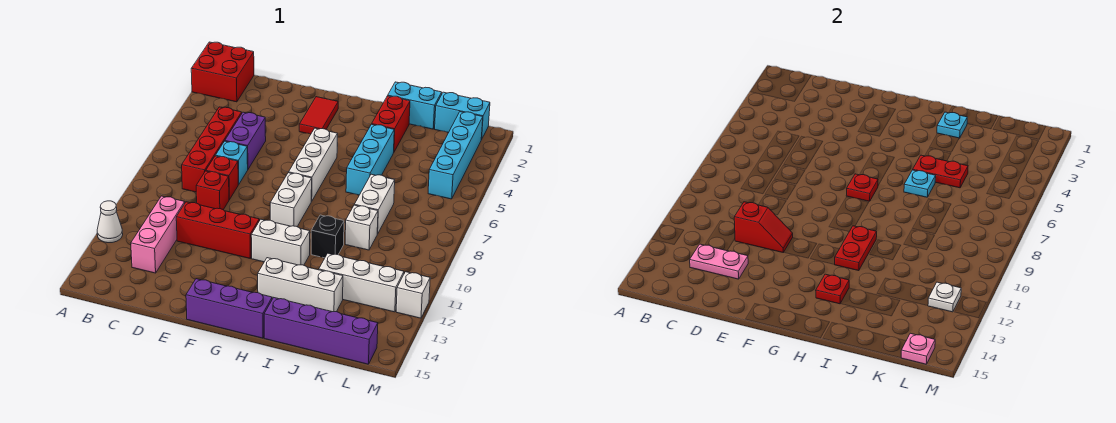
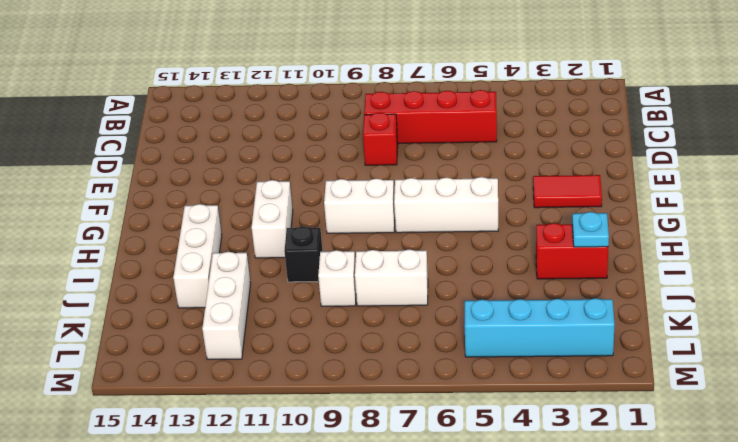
none -> red brick A1:B2 level 1
none -> white cone A12 level 1
none -> pink brick C11:C13 level 1
none -> purple brick D5:D6 level 1

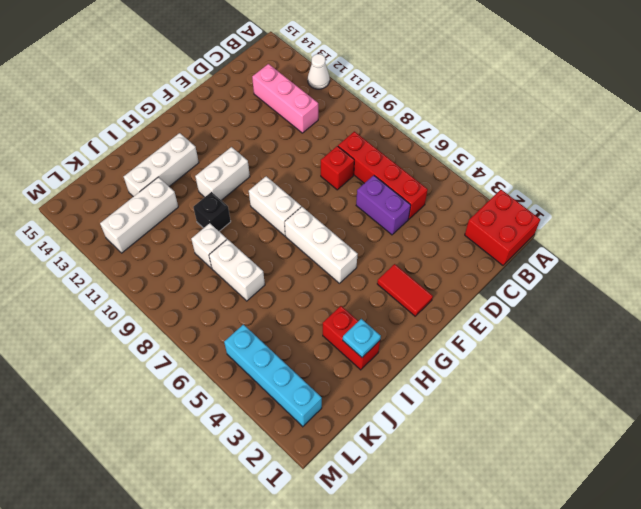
none -> cyan brick D7 level 1
none -> red brick D9 level 1
none -> red brick D11:F11 level 1
none -> purple brick F15:H15 level 1

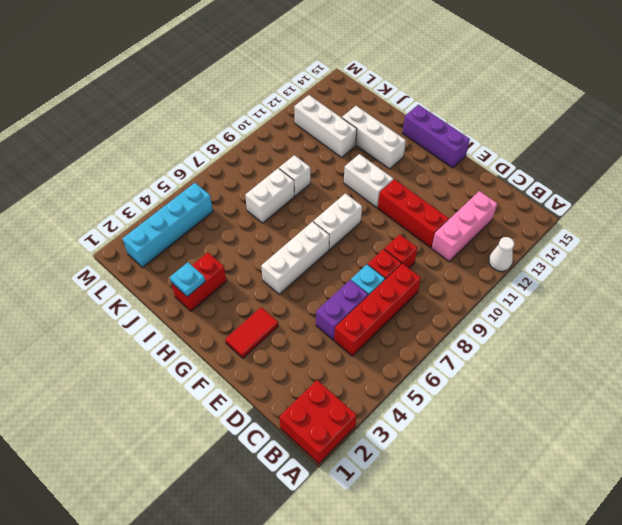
none -> cyan brick I1:J1 level 1
none -> cyan brick I4:I6 level 1
none -> black brick I10 level 1
none -> purple brick I15:L15 level 1

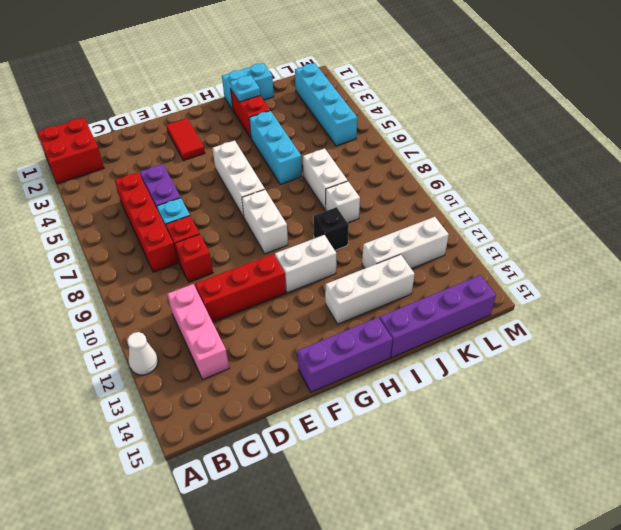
none -> cyan brick K1:L1 level 1
none -> white brick M12 level 1
none -> pink plate C13:D13 level 2
none -> red slope D11:E11 level 2 top D

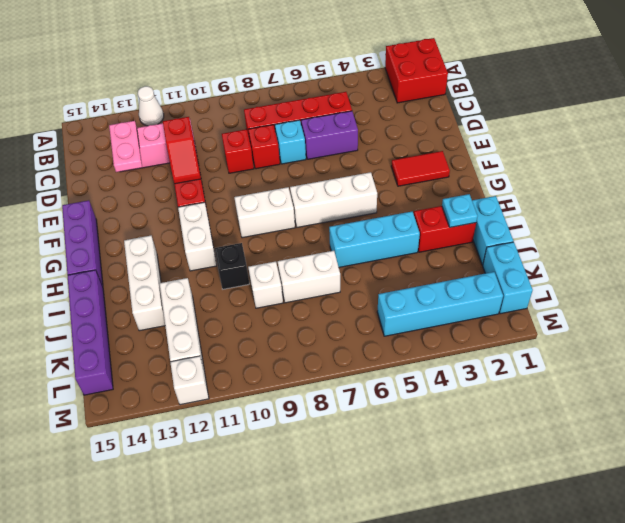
none -> red plate G7 level 2
none -> red plate H10:H11 level 2
none -> red plate H13 level 2
none -> red plate I5:J5 level 2

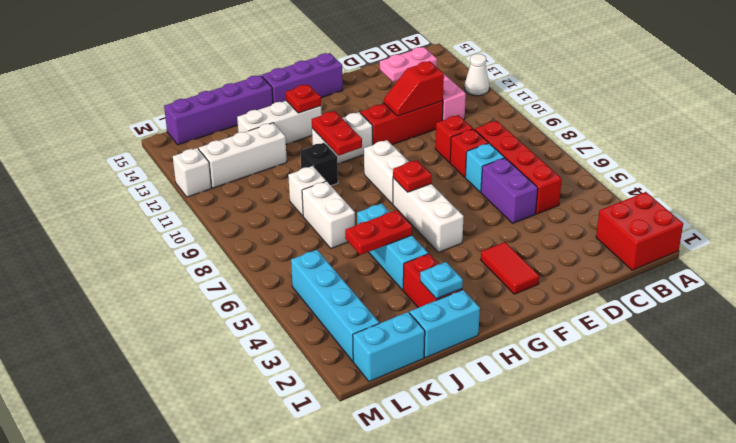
none -> cyan plate I6 level 2
none -> white plate L12 level 2
none -> pink plate L15 level 2

